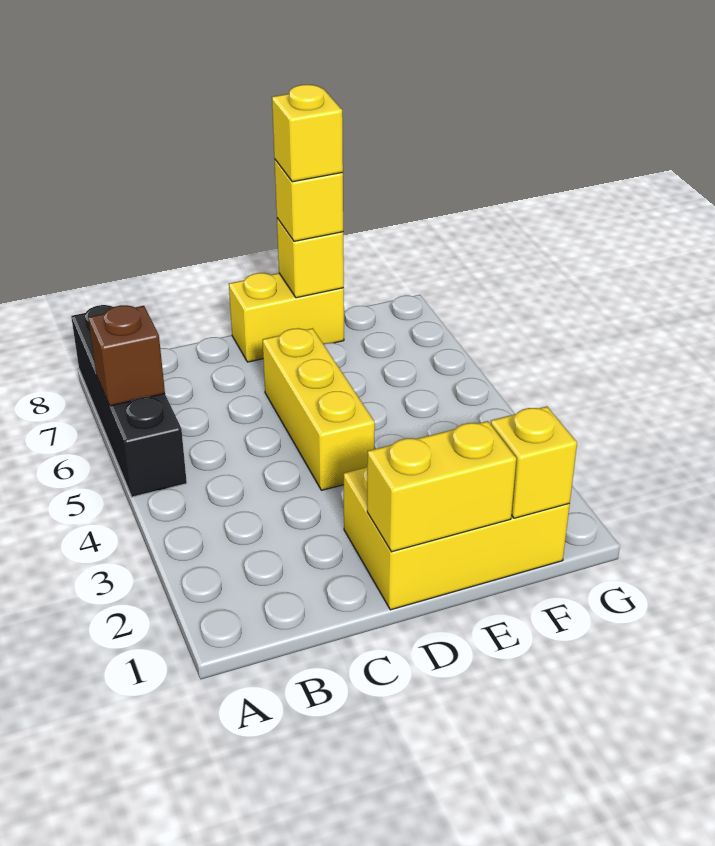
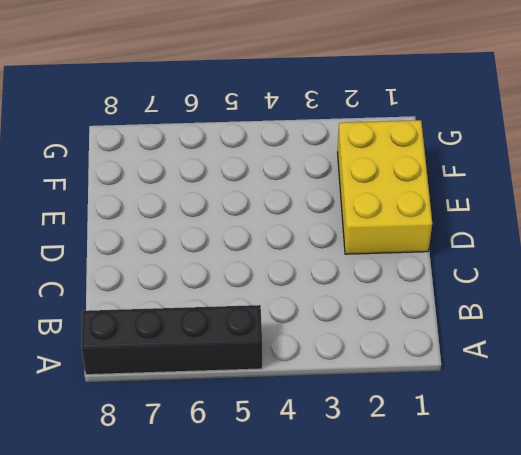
none -> yellow brick D4:D6 level 1
none -> yellow brick D8:E8 level 1

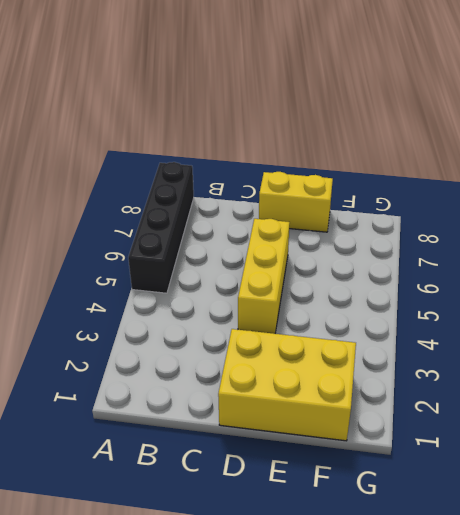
none -> brown brick A6 level 2
none -> yellow brick D1:E1 level 2

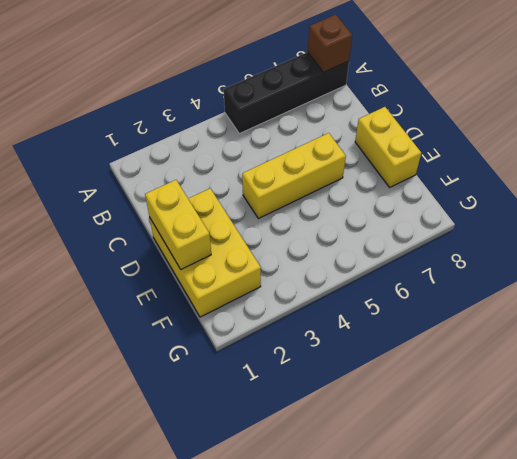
brown brick A8 level 2 -> brown brick A6 level 2
none -> yellow brick E8 level 2
none -> yellow brick F1 level 2

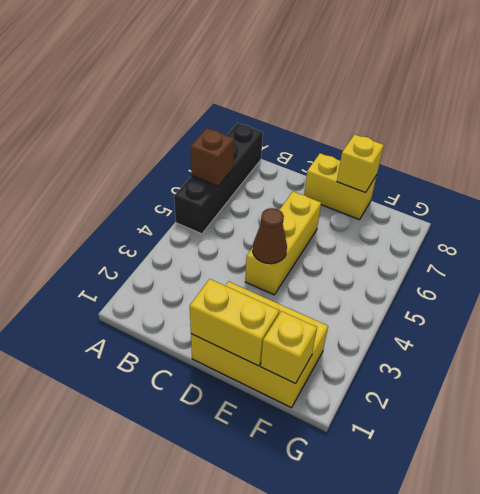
brown cone D4 level 2 -> none
none -> yellow brick E8 level 3
none -> yellow brick E8 level 4

